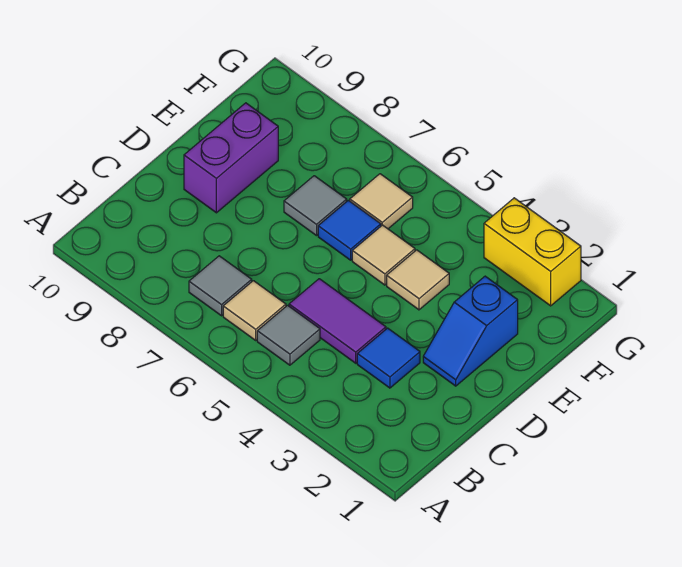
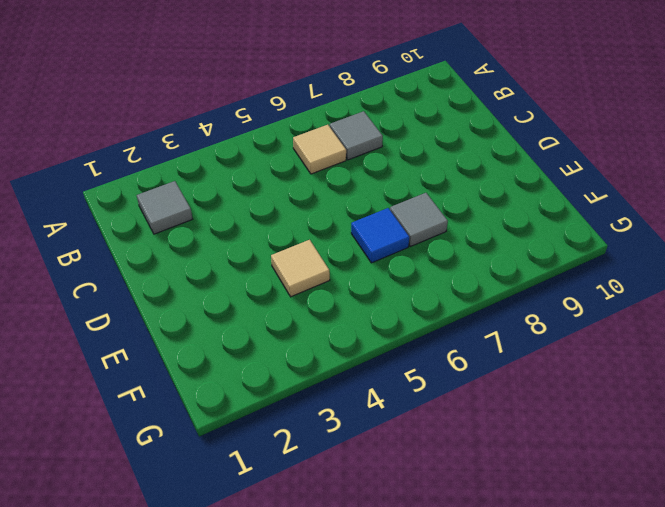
grey tile B2 level 1 -> grey tile B5 level 1
none -> blue tile C3 level 1
none -> purple tile C4:C5 level 1
none -> blue slope D2:E2 level 1 top E

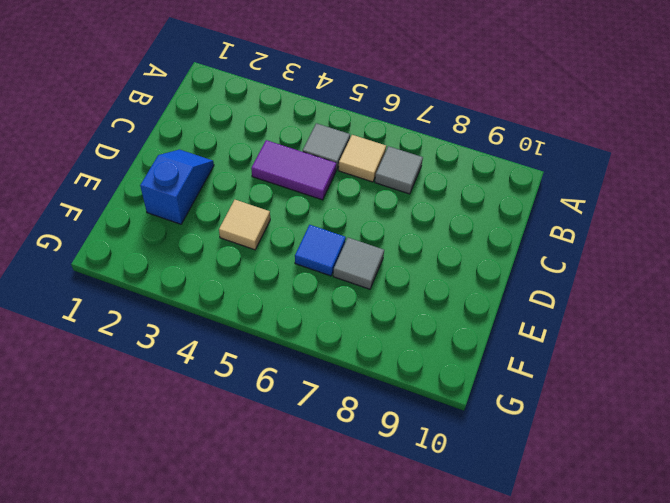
none -> blue tile C3 level 1
none -> purple brick D9:E9 level 1
none -> tan tile E5 level 1

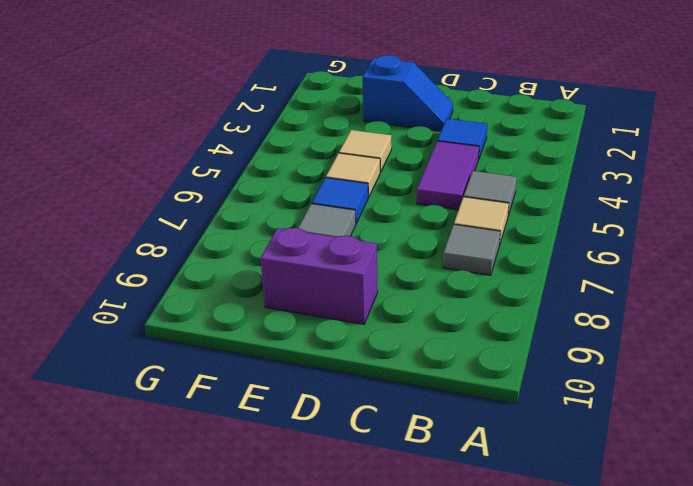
none -> tan tile F6 level 1
none -> yellow brick G2:G3 level 1

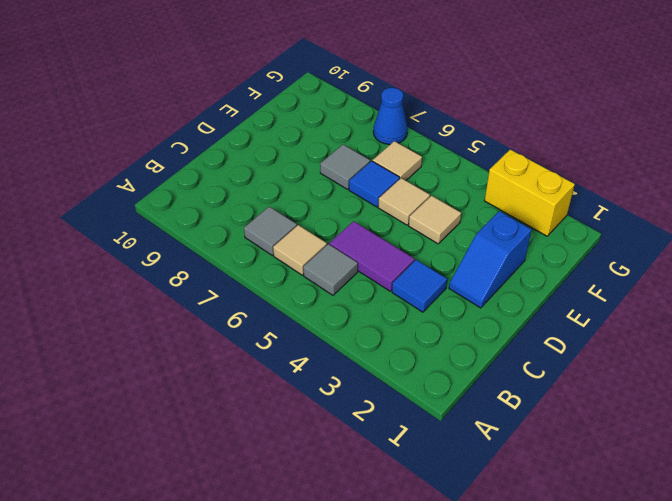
blue cone G7 level 1 -> none
none -> purple brick D9:E9 level 1

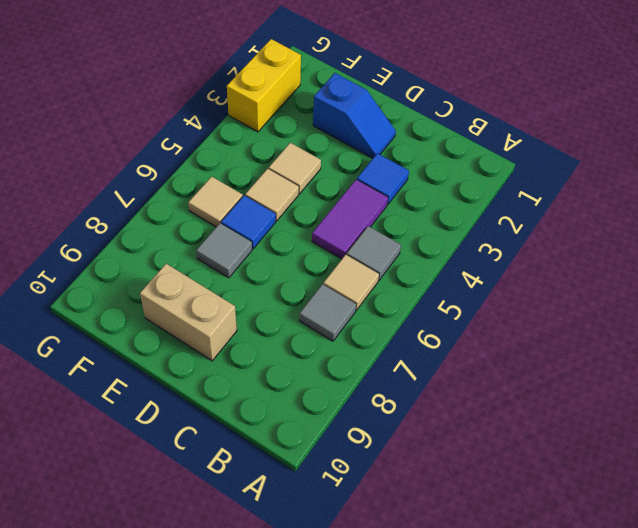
tan brick D9:E9 level 1 -> purple brick D9:E9 level 1

